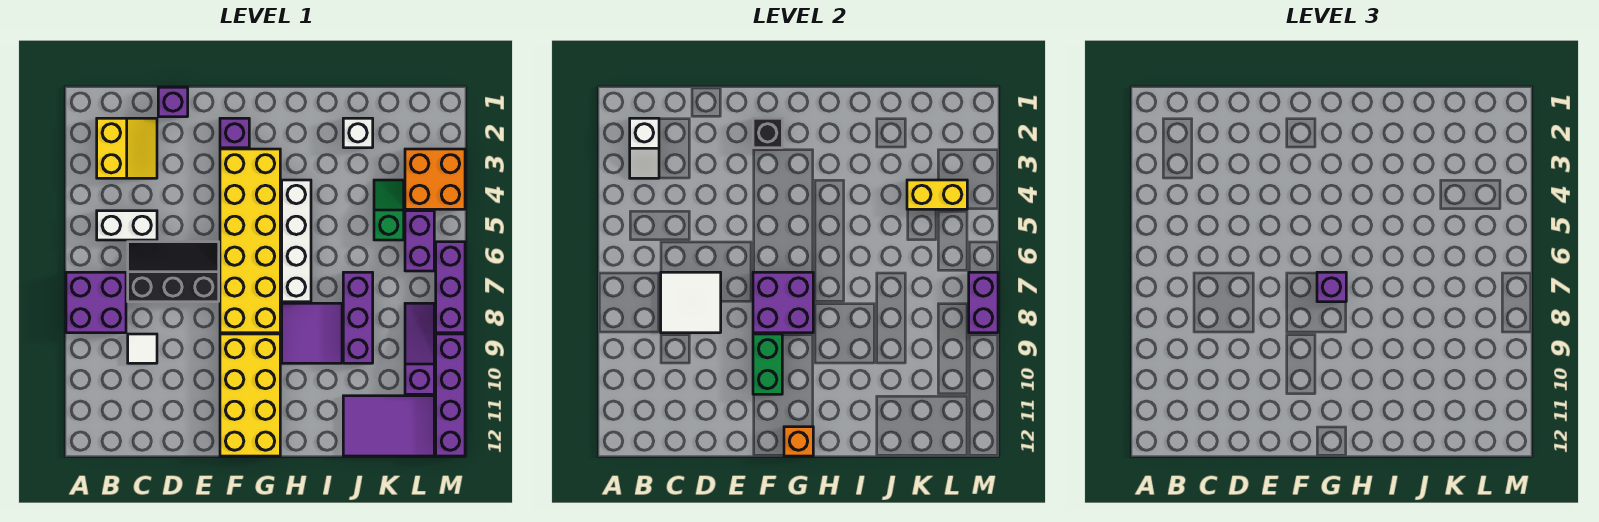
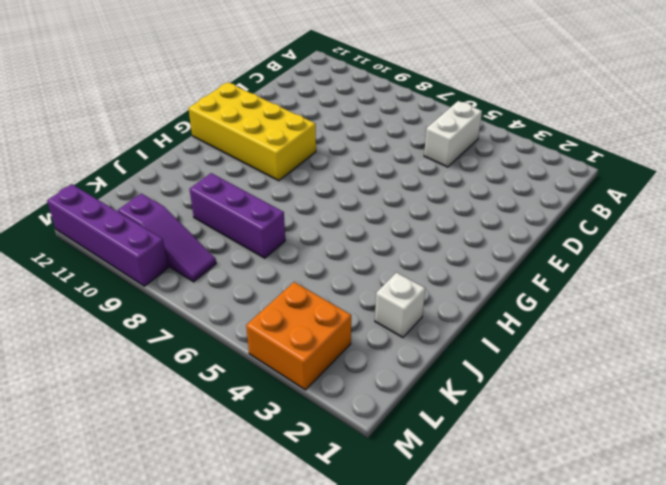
none -> purple brick A7:B8 level 1
none -> yellow slope B2:C3 level 1 top B
none -> black slope C6:E7 level 1 top 7

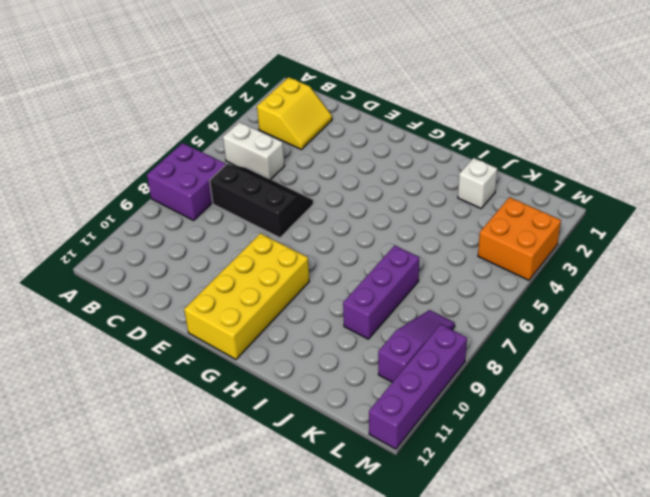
none -> white tile C9 level 1
none -> purple brick D1 level 1
none -> purple brick F2 level 1

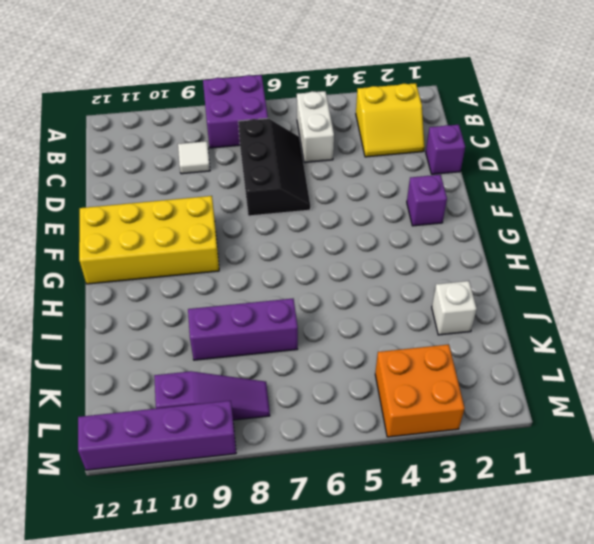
none -> yellow brick F3:G8 level 1
none -> white brick H4:H7 level 1
none -> purple tile H8:I9 level 1

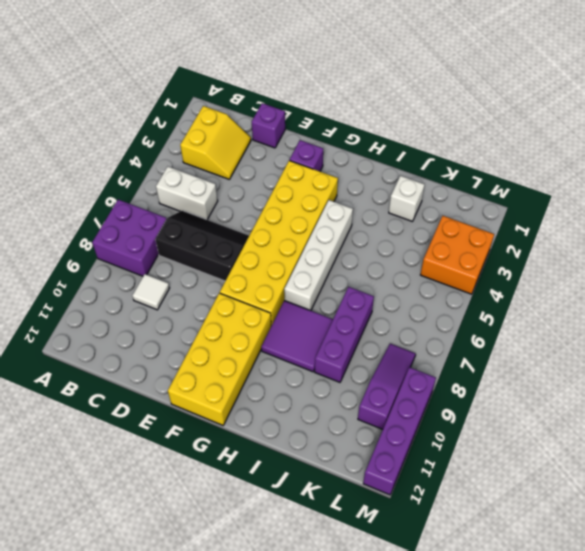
none -> purple tile J11:L12 level 1
none -> green slope K4:K5 level 1 top 5
none -> purple brick L5:L6 level 1

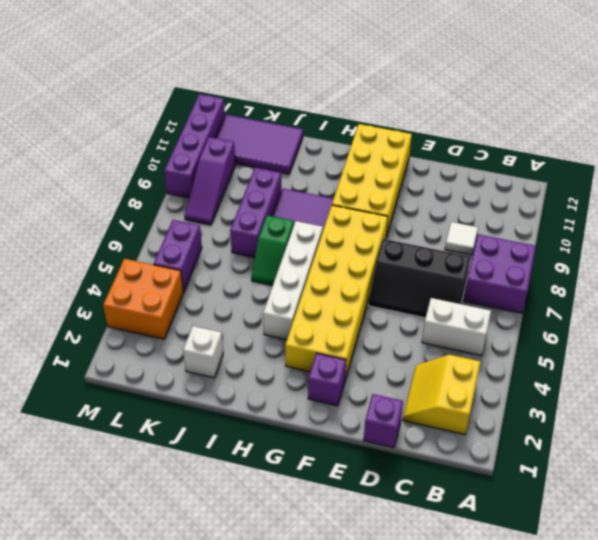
green slope I6:I7 level 1 top 7 -> green slope K4:K5 level 1 top 5
none -> purple brick M6:M8 level 1
none -> white slope B2:B3 level 2 top 2
none -> white tile C7:D8 level 2

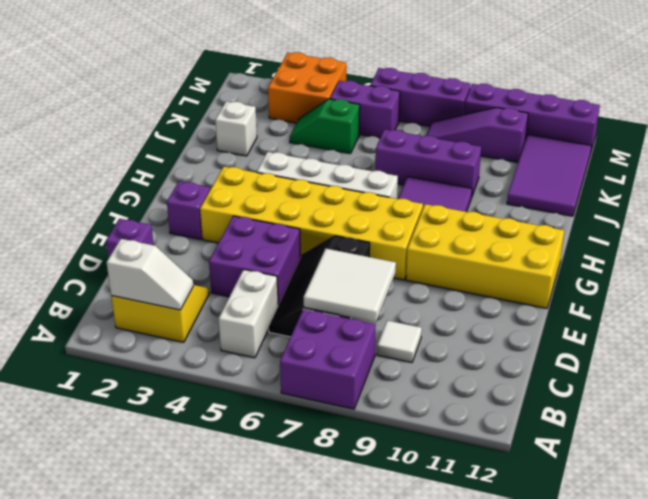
purple brick D4:E5 level 1 -> purple brick F7:G8 level 2
none -> black brick F2 level 2
none -> green brick F9:F10 level 2
none -> orange brick G12 level 2

